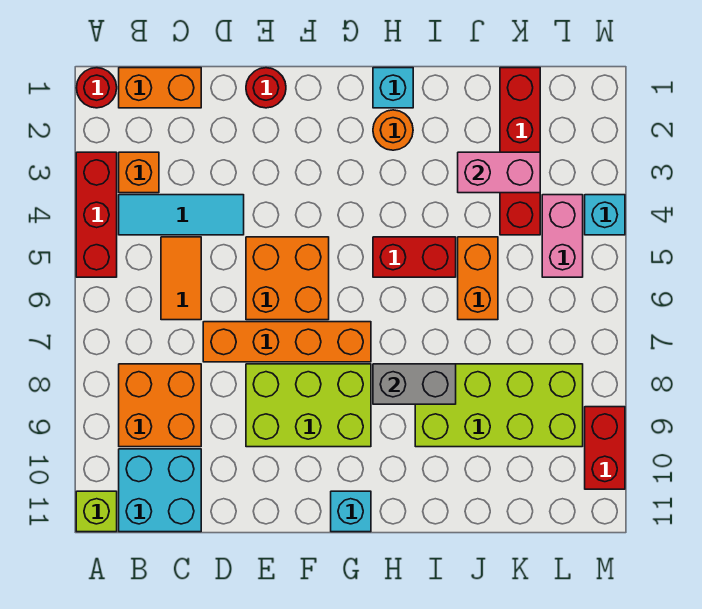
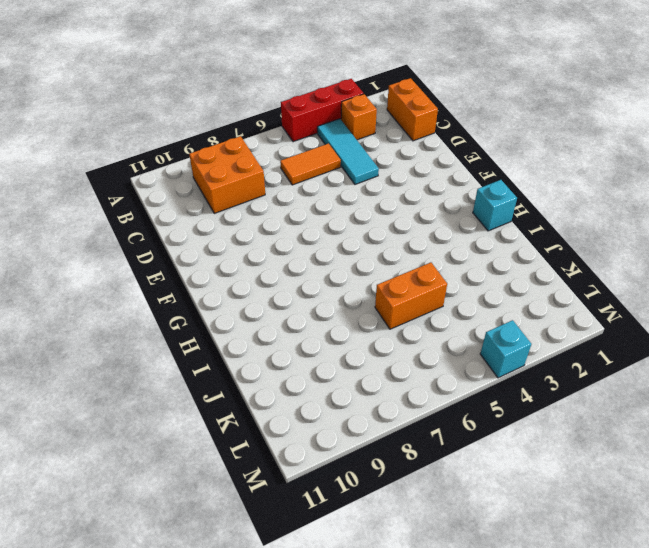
none -> red round brick A1 level 1
none -> lime brick A11 level 1
none -> cyan brick B10:C11 level 1

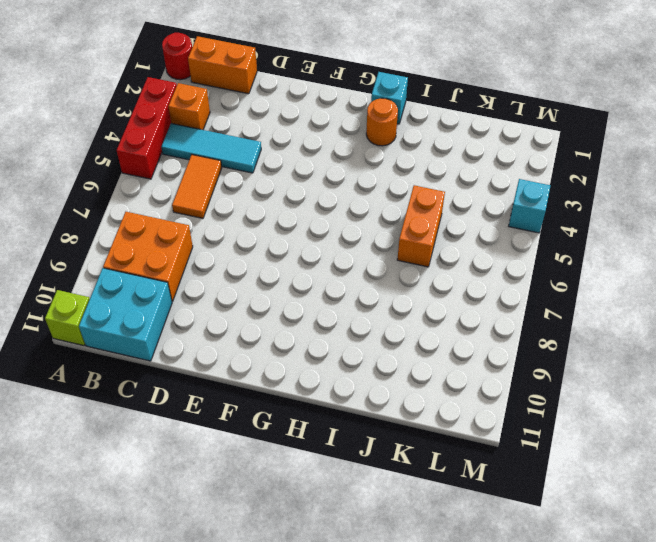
none -> orange brick D7:G7 level 1
none -> red round brick E1 level 1
none -> orange brick E5:F6 level 1

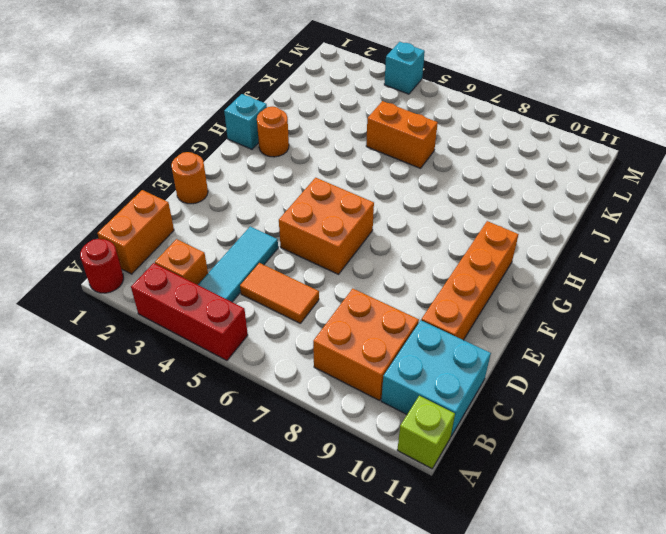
orange brick D10:G10 level 1 -> orange brick D7:G7 level 1
orange round brick E1 level 1 -> red round brick E1 level 1
none -> lime brick E8:G9 level 1
none -> cyan brick G11 level 1
none -> red brick H5:I5 level 1

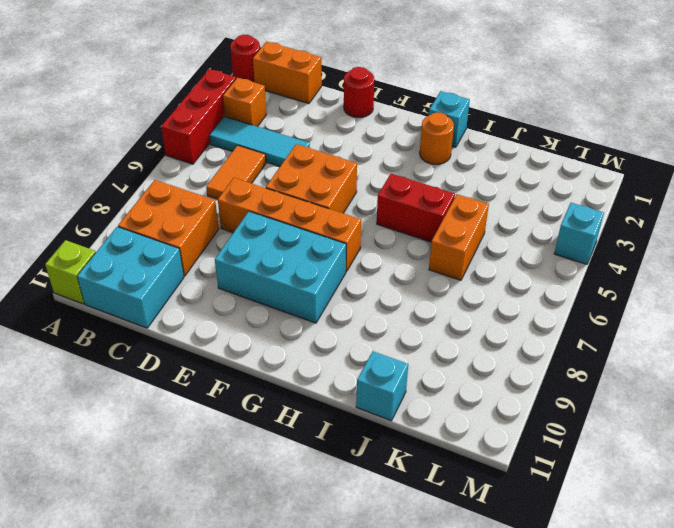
cyan brick E8:G9 level 1 -> lime brick E8:G9 level 1
cyan brick J11 level 1 -> cyan brick G11 level 1
none -> lime brick I8:L9 level 1
none -> red brick K1:K4 level 1
none -> pink brick L4:L5 level 1

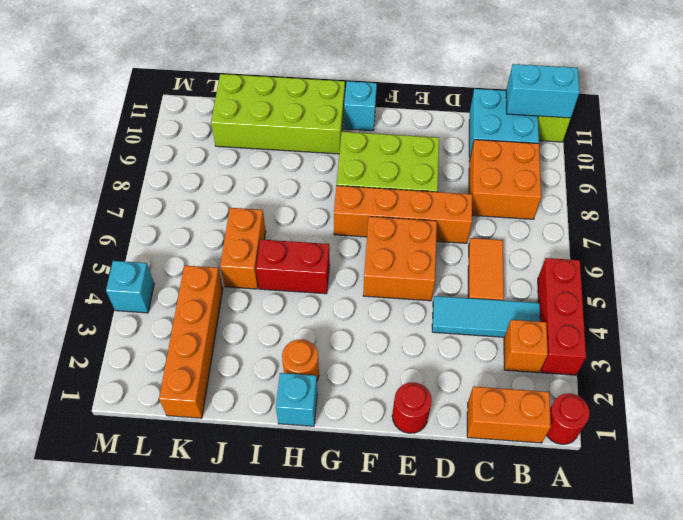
cyan brick A11:B11 level 2 -> none
lime brick H10:K11 level 1 -> lime brick I8:L9 level 1
orange brick K1:K4 level 1 -> red brick K1:K4 level 1
none -> pink brick L4:L5 level 1
none -> red brick M9:M10 level 1
none -> grey brick H8:I8 level 2

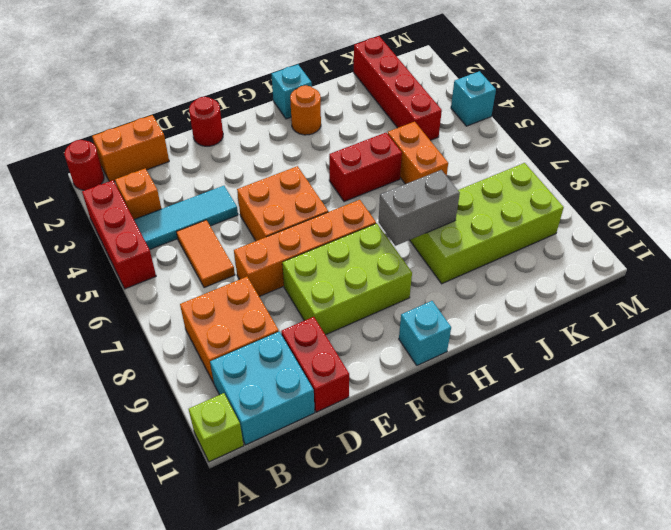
red brick D10:D11 level 1 -> red brick M9:M10 level 1
none -> pink brick L4:L5 level 1
none -> pink brick J3:K3 level 2

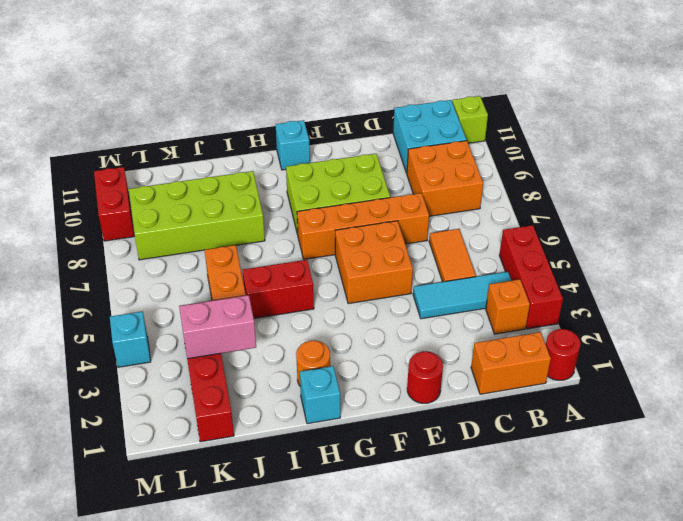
none -> pink brick L4:L5 level 1
none -> grey brick H8:I8 level 2

